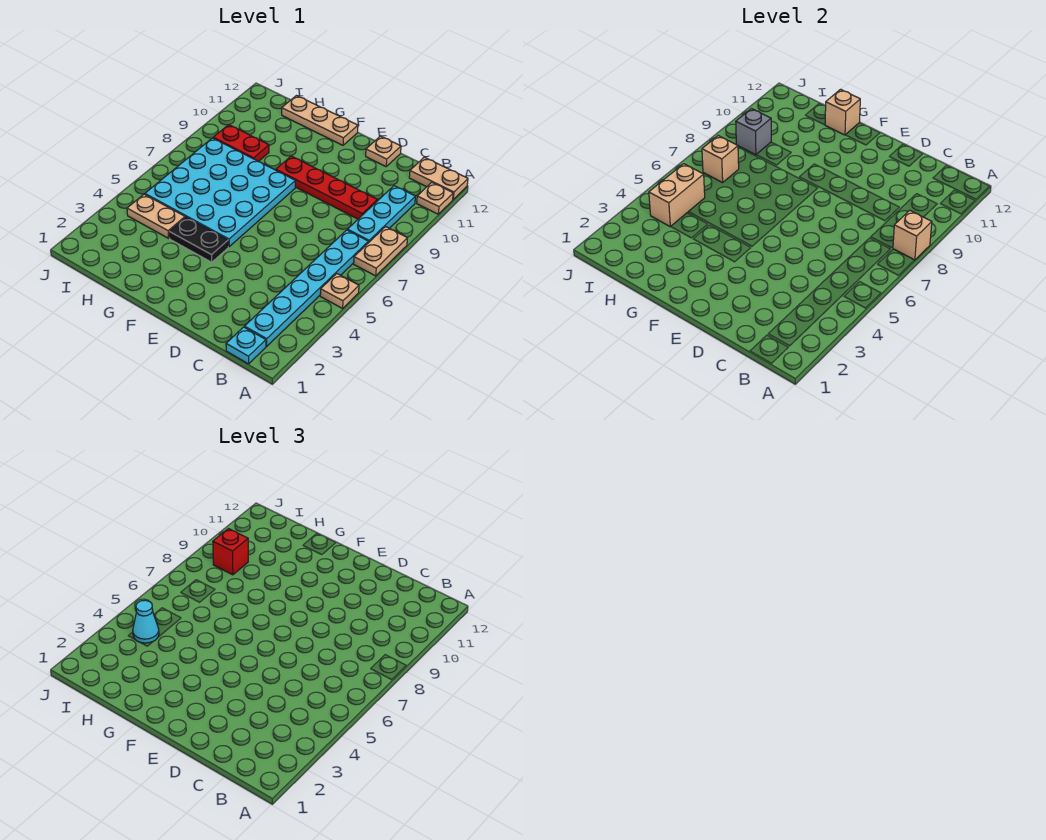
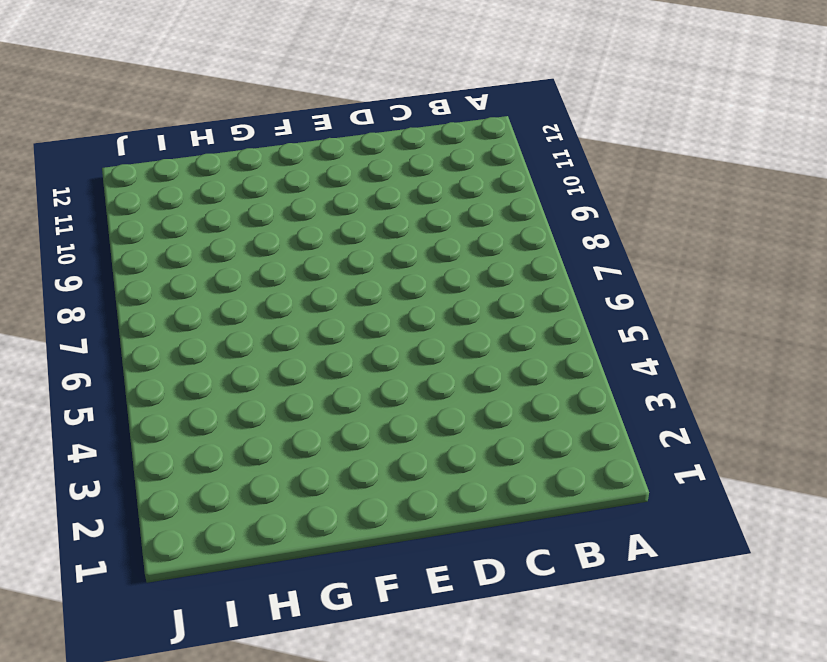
none -> tan plate A5 level 1
none -> tan plate A7:A8 level 1
none -> tan plate A11 level 1

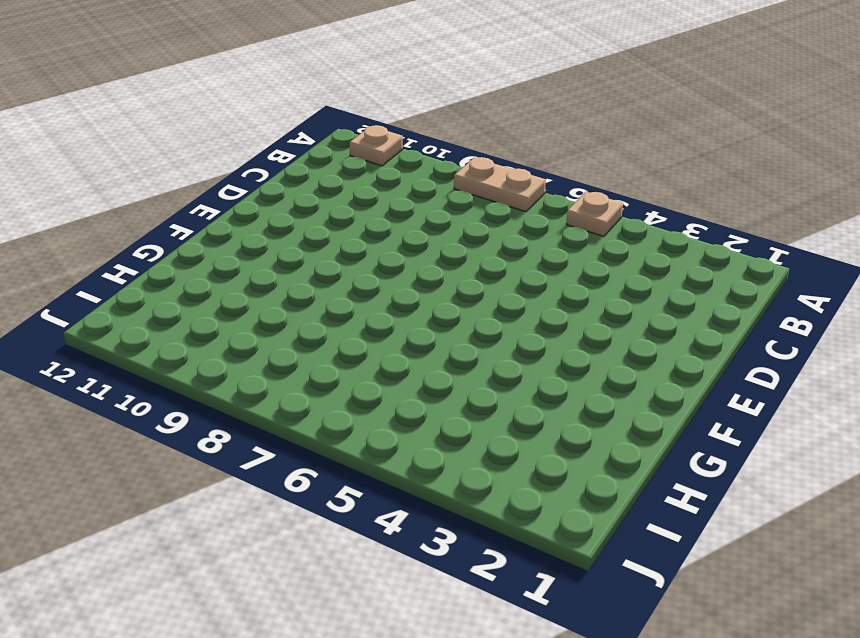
none -> tan plate A12:B12 level 1
none -> cyan plate B1 level 1
none -> cyan plate B2:B7 level 1

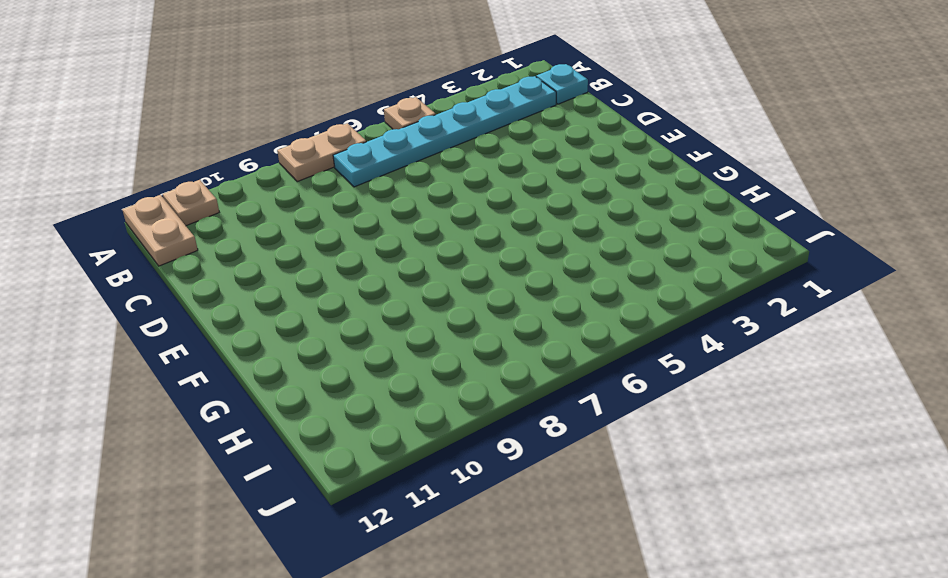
none -> cyan plate B8:B10 level 1
none -> red plate C9:F9 level 1
none -> tan plate D12 level 1

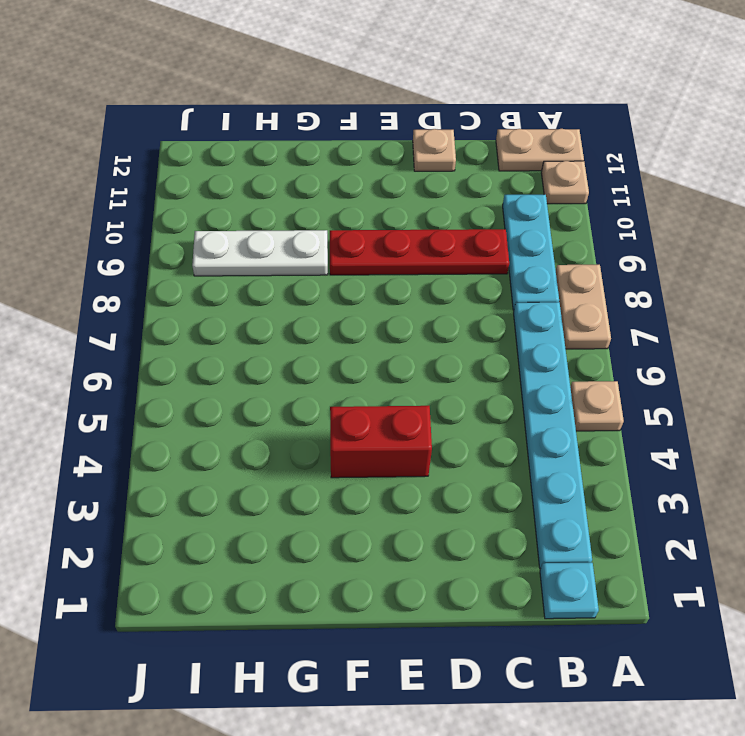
red brick E4:F4 level 1 -> black plate F4:G4 level 1
white plate G9:I9 level 1 -> red plate H9:I9 level 1
none -> cyan plate F5:I8 level 1
none -> tan plate F12:H12 level 1
none -> tan plate H4:I4 level 1

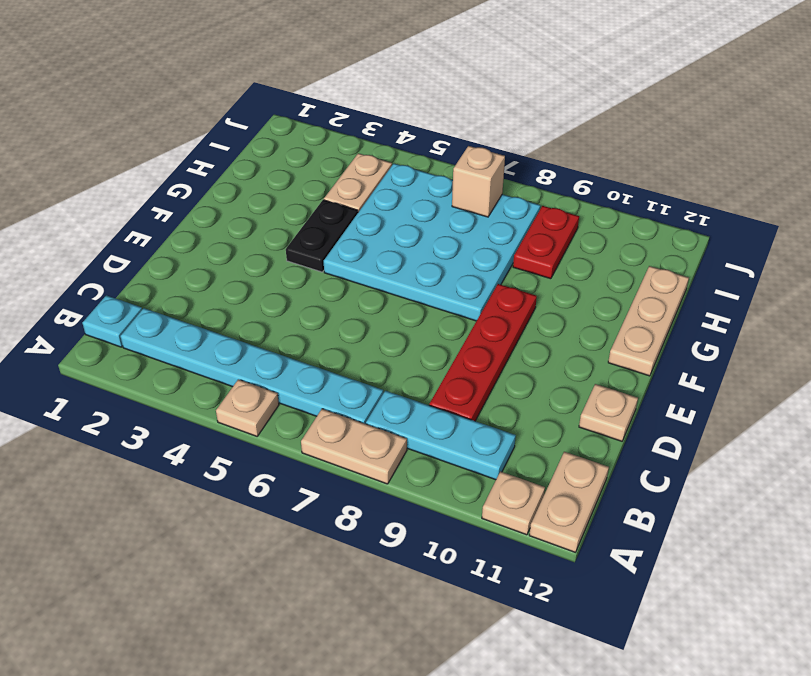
none -> tan brick A8 level 2
none -> tan brick G12 level 2
none -> tan brick I4:I5 level 2

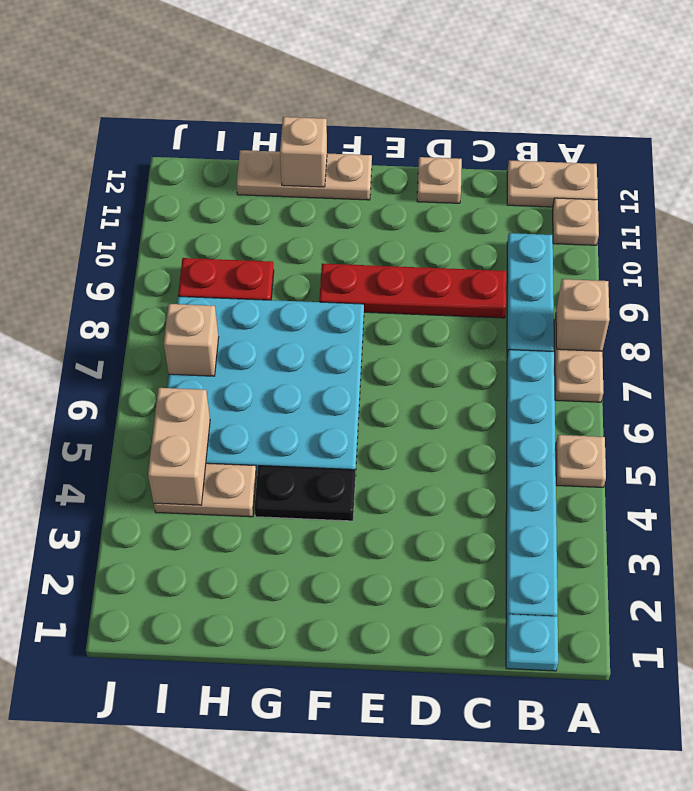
none -> grey brick I9 level 2
none -> cyan cone I4 level 3
none -> red brick I9 level 3

